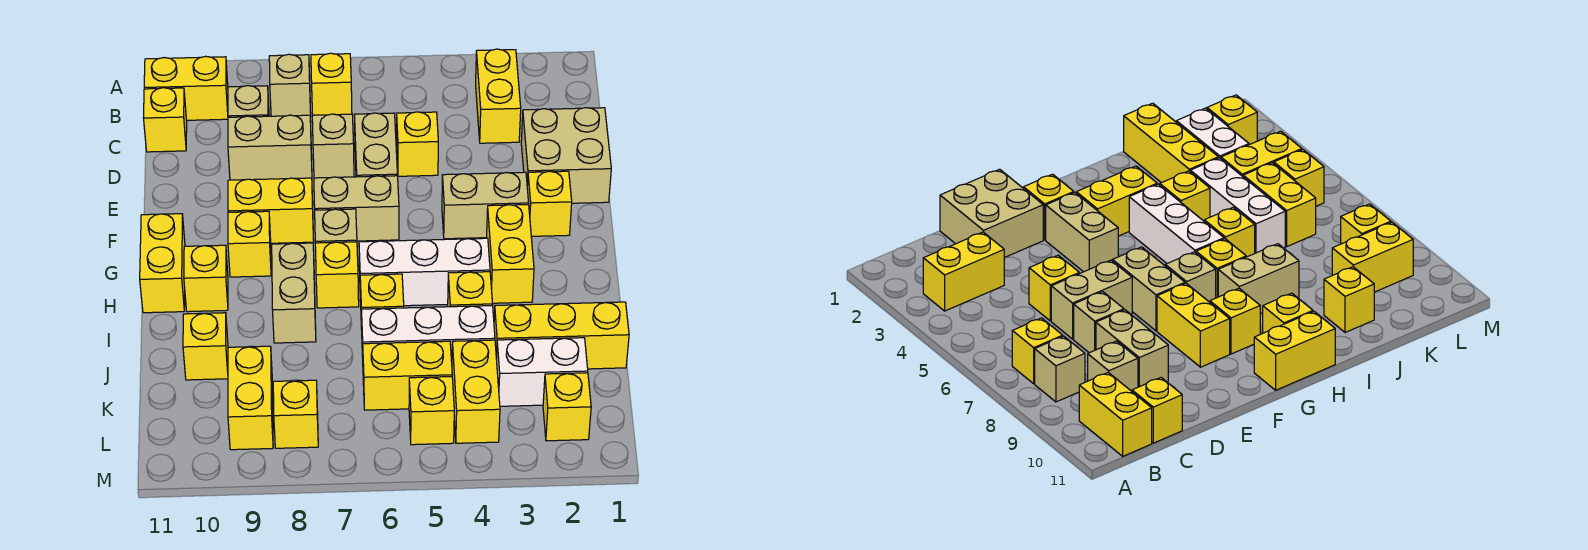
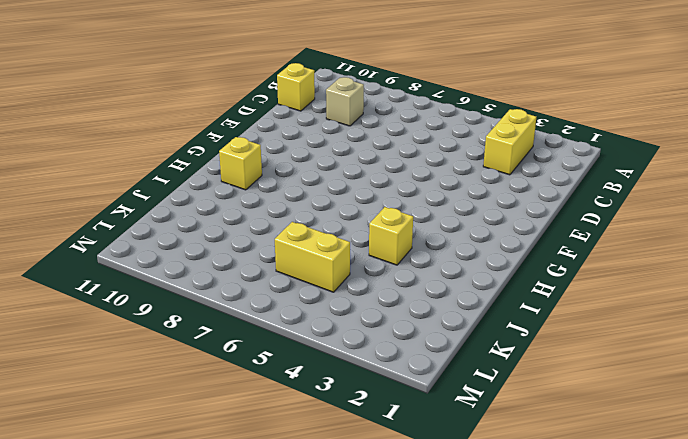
none -> yellow brick B7 level 1
none -> tan brick B8 level 1
none -> yellow brick B10:B11 level 1
none -> tan brick D1:E2 level 1

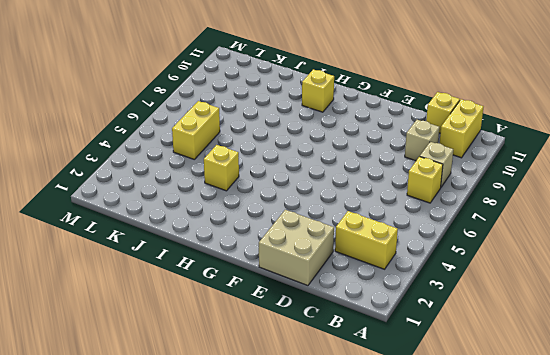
none -> yellow brick D5 level 1
none -> tan brick D6:E6 level 1
none -> tan brick D7 level 1
none -> tan brick D8:D9 level 1

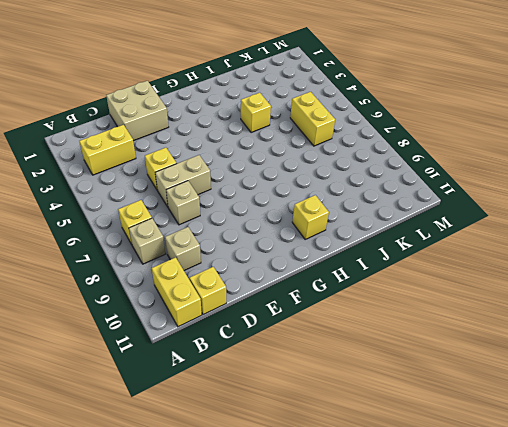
none -> tan brick D8:D9 level 1
none -> yellow brick F2 level 1
none -> tan brick F3:F4 level 1
none -> tan brick F6:F7 level 1

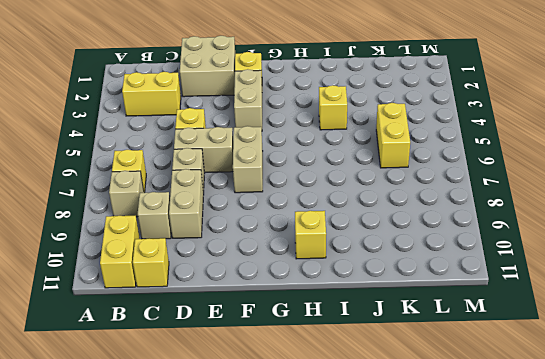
none -> yellow brick F8:F9 level 1
none -> yellow brick G3:H3 level 1
none -> tan brick G7 level 1
none -> yellow brick G9 level 1

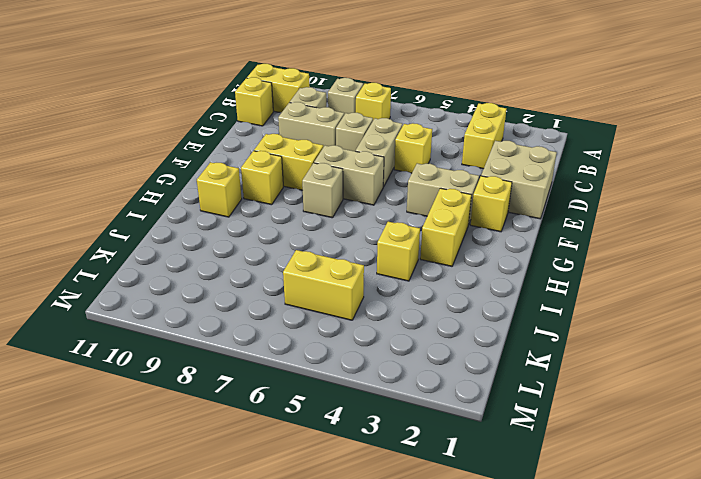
none -> yellow brick G11:H11 level 1
none -> white brick H4:H6 level 1
none -> yellow brick H7 level 1
none -> tan brick H8:I8 level 1

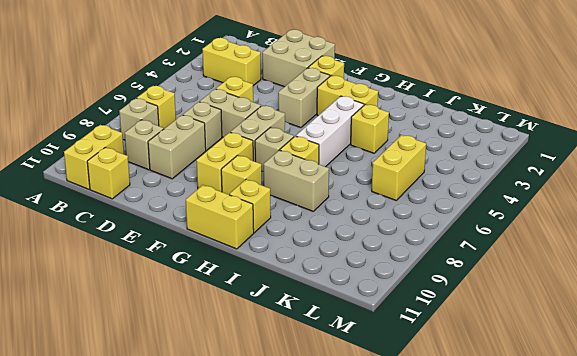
none -> yellow brick I6 level 1
none -> yellow brick J1:J3 level 1
none -> white brick J4:J6 level 1
none -> yellow brick J10 level 1

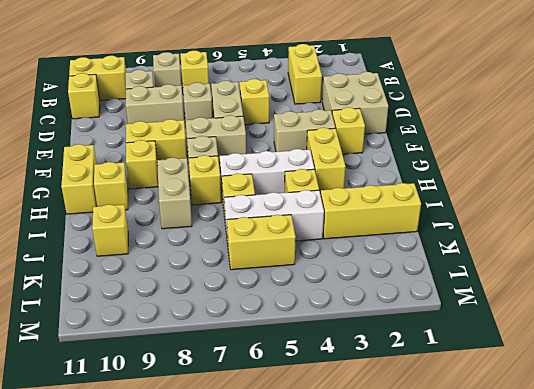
none -> white brick K2:K3 level 1
none -> yellow brick K4:L4 level 1
none -> yellow brick K9:L9 level 1
none -> yellow brick L2 level 1

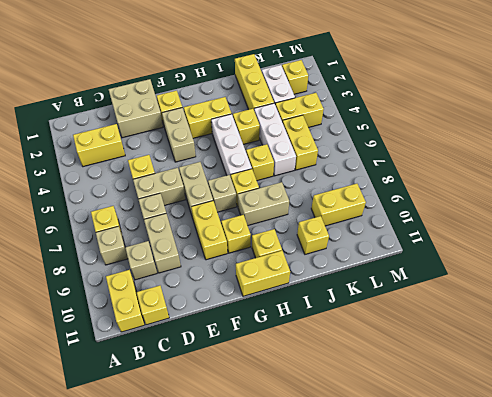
none -> yellow brick L5 level 1
none -> yellow brick L8 level 1

